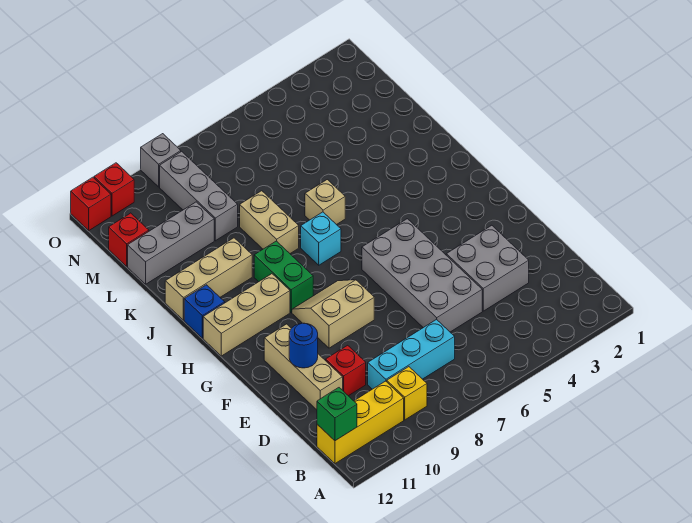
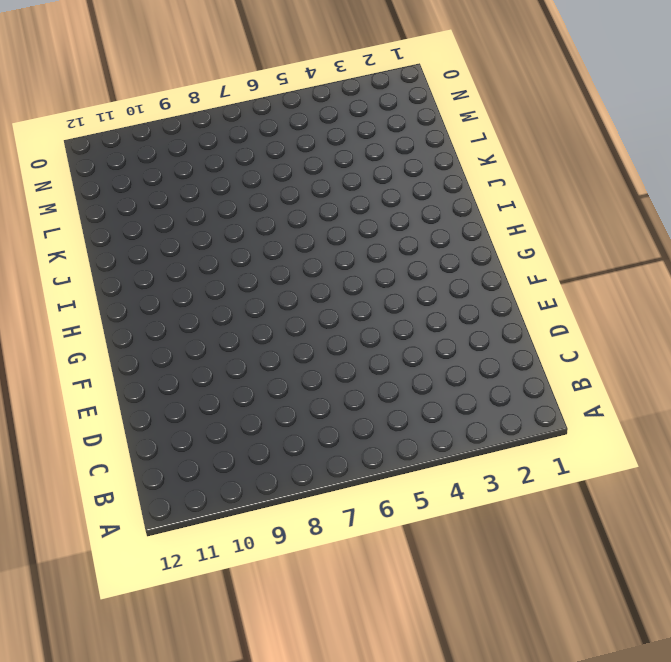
none -> yellow brick B9 level 1
none -> yellow brick B10:B12 level 1
none -> cyan brick C7:C9 level 1

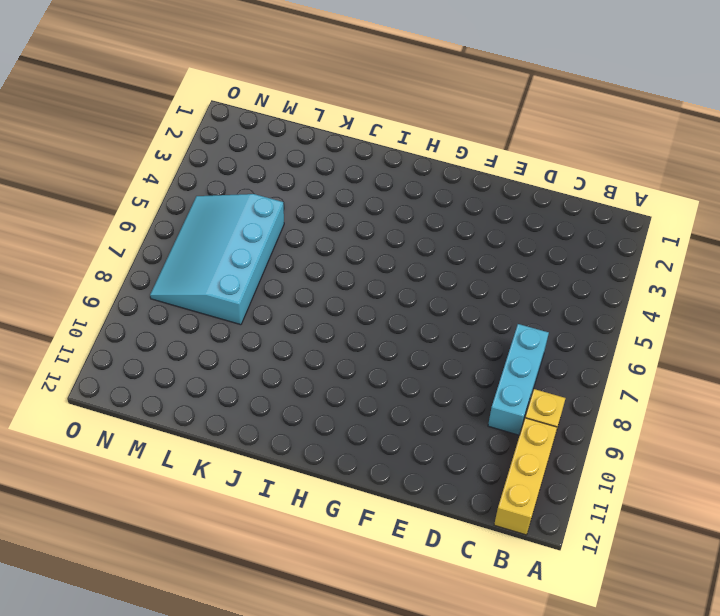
cyan slope L5:N8 level 1 top L -> none
none -> grey brick D3:E4 level 1
none -> grey brick D5:G6 level 1
none -> red brick D10 level 1

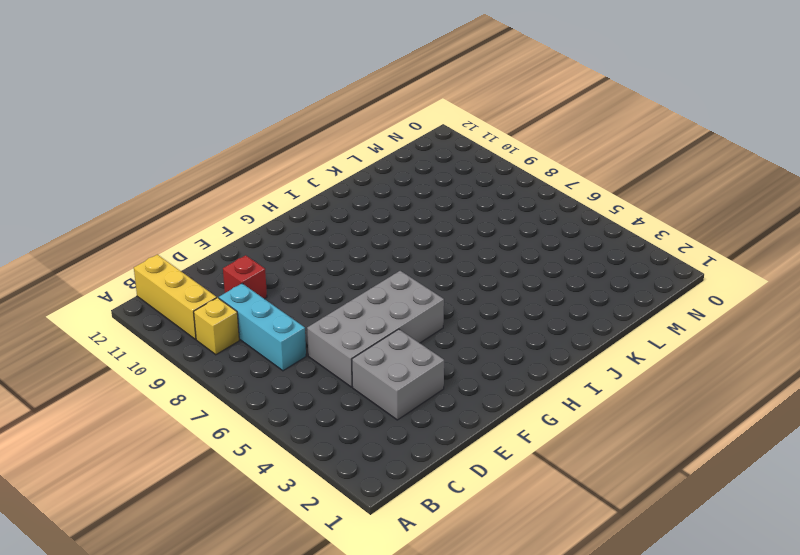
none -> tan brick D11:F11 level 1
none -> tan slope F8:G9 level 1 top F
none -> green brick H9:I9 level 1

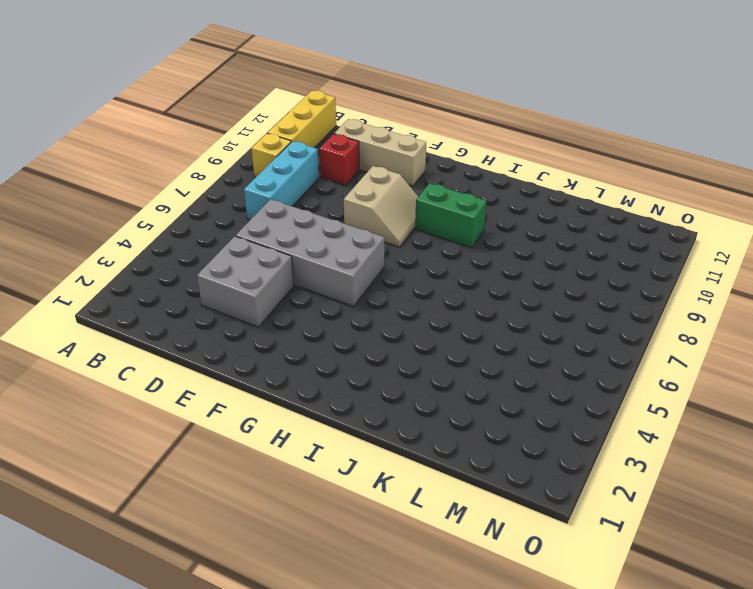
none -> tan brick H10:H12 level 1
none -> cyan brick I7 level 1
none -> blue brick I12 level 1

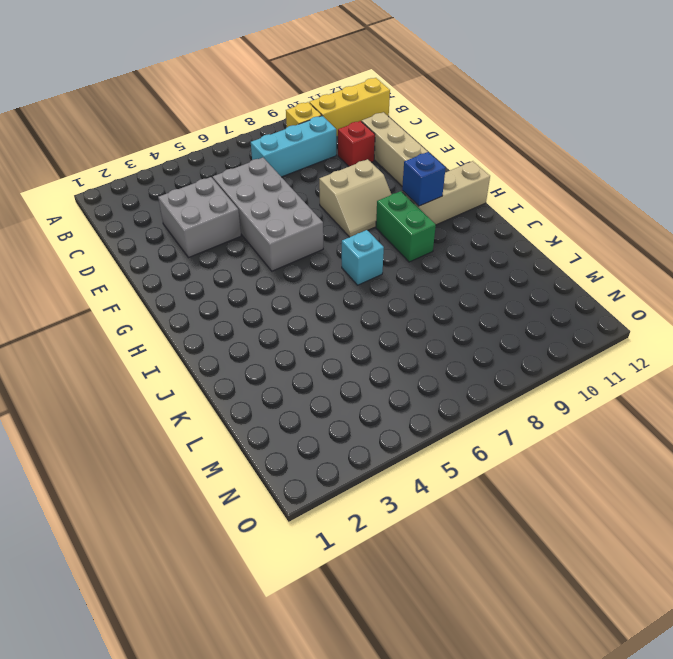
blue brick H10 level 2 -> blue brick I12 level 1
none -> tan brick J6 level 1
none -> tan brick J8:K8 level 1
none -> tan brick J10:J12 level 1

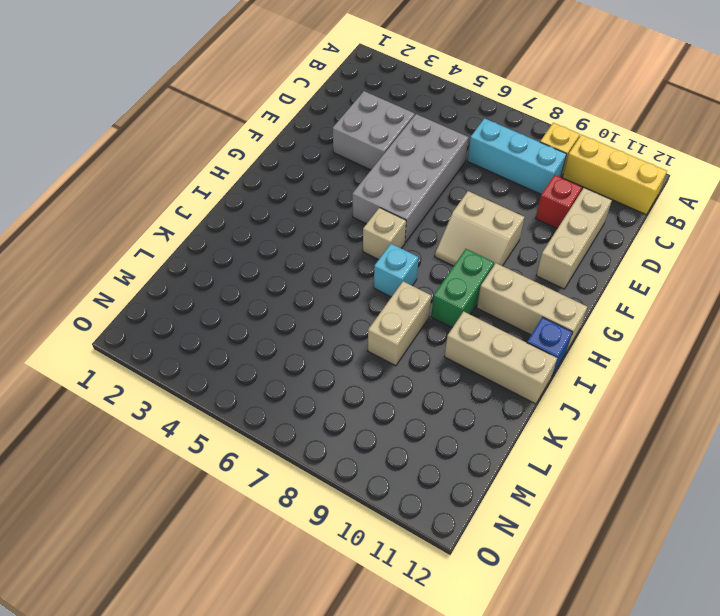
tan brick H6 level 1 -> tan brick J6 level 1
none -> grey brick L9:N9 level 1
none -> grey brick L10:L12 level 1
none -> red brick M12 level 1

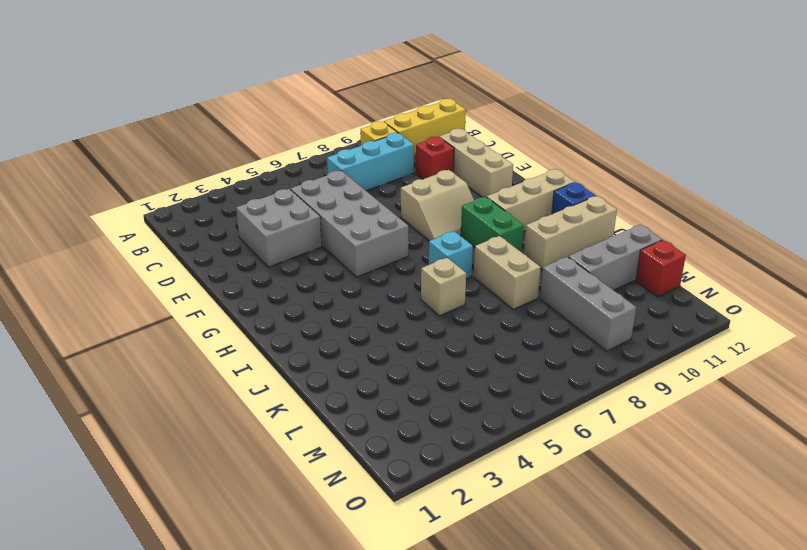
none -> grey brick O9 level 1
none -> red brick O11 level 1
none -> red brick O12 level 1

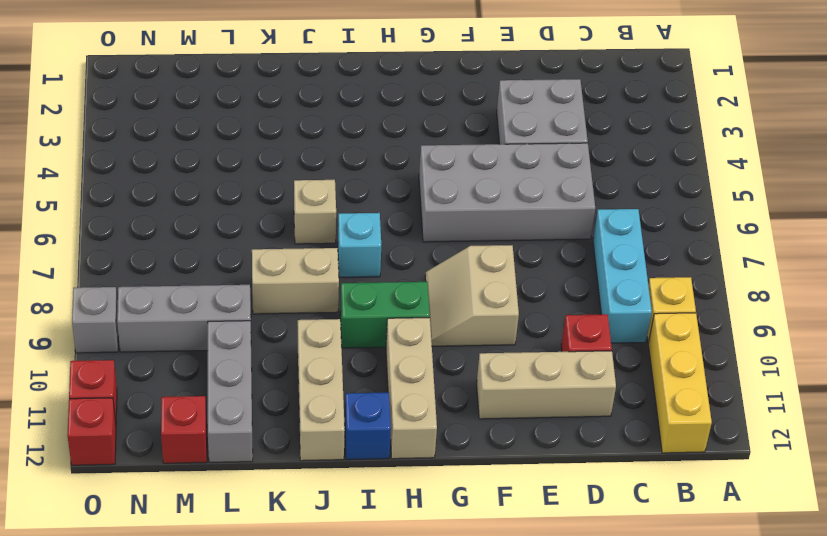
none -> green brick B12 level 2
none -> blue round brick E11 level 2

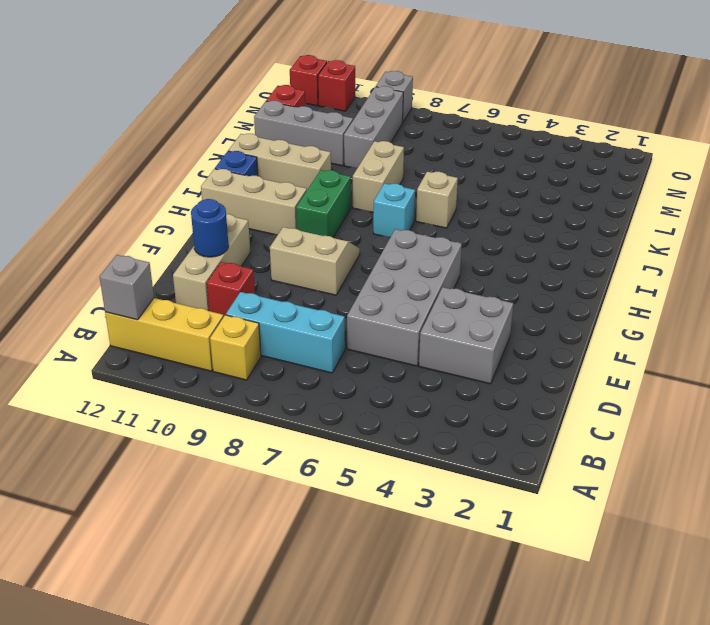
grey brick B12 level 2 -> green brick B12 level 2

